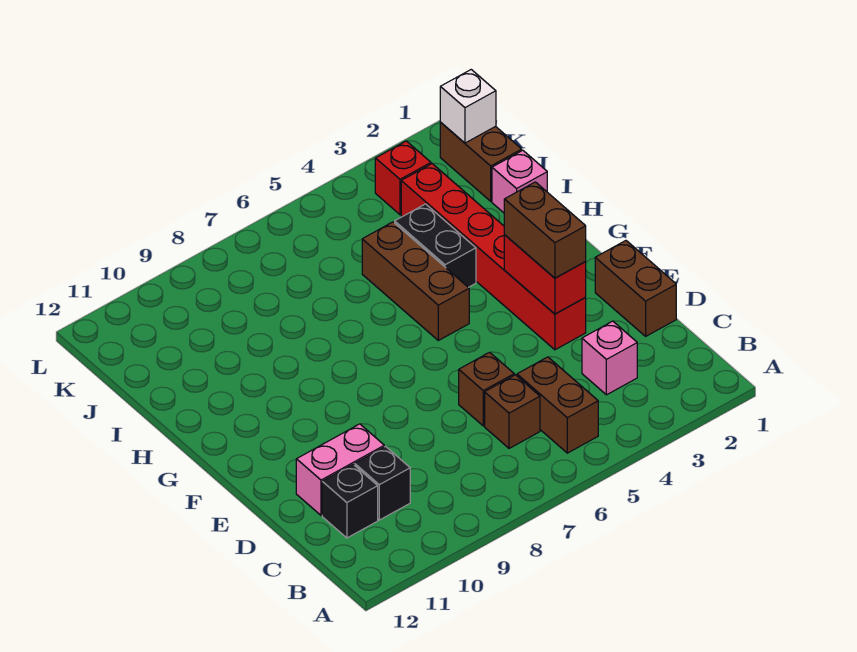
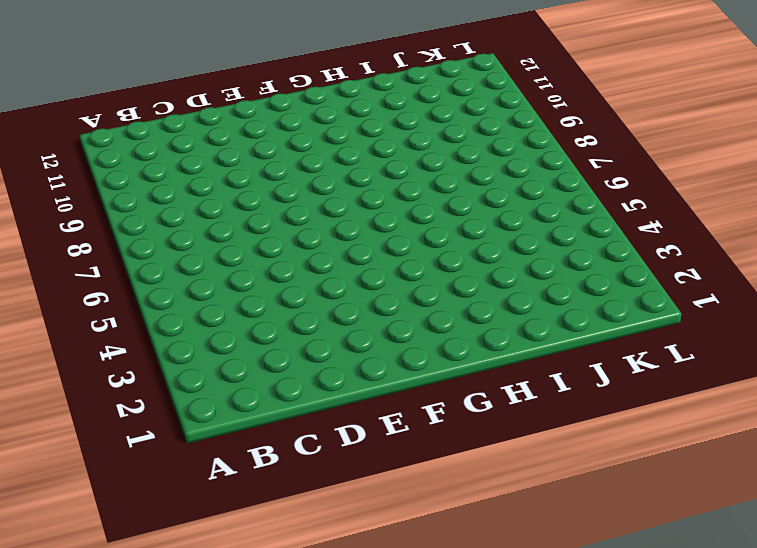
none -> brown brick B5:C5 level 1
none -> pink brick C3 level 1
none -> brown brick C6 level 1

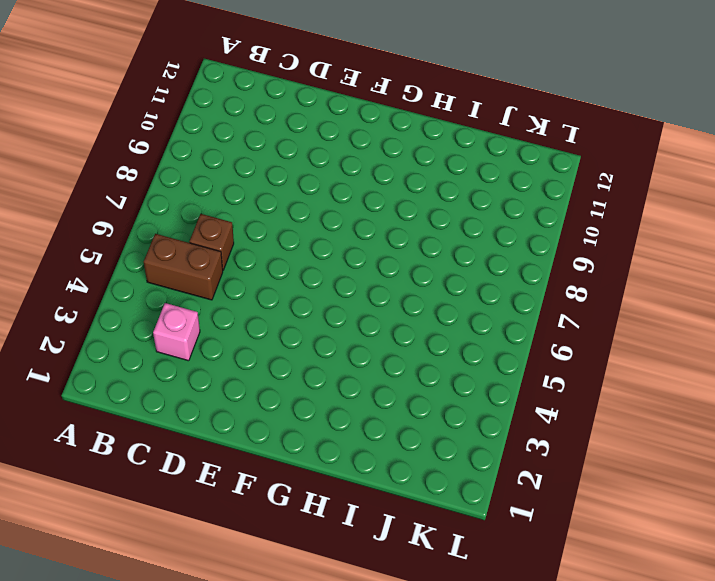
none -> black brick C10 level 1
none -> black brick C11 level 1
none -> brown brick D1:E1 level 1

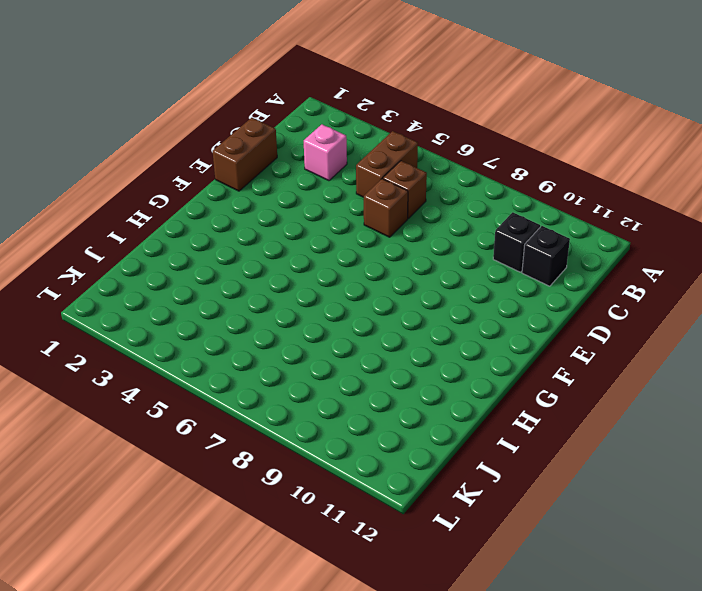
none -> pink brick D10:D11 level 1
none -> red brick E3:J3 level 1
none -> brown brick G5:I5 level 1

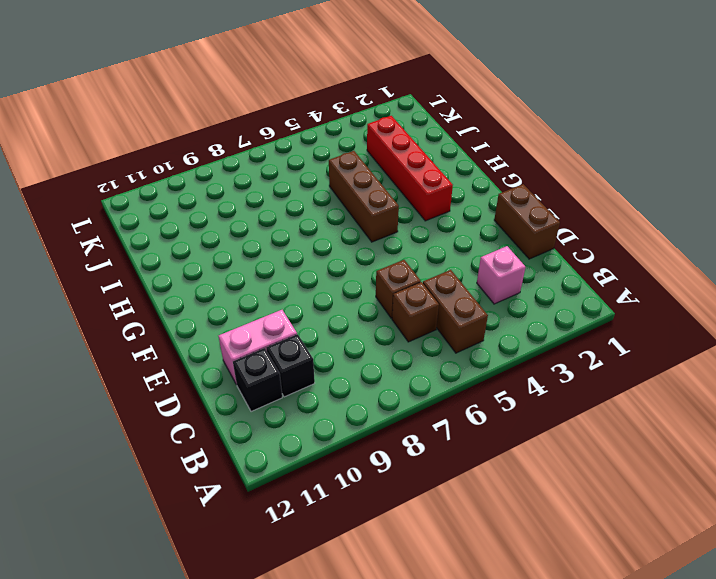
red brick G3:J3 level 1 -> red brick E3:J3 level 1
none -> black brick H4:I4 level 1
none -> pink brick I1 level 1
none -> brown brick J1:K1 level 1

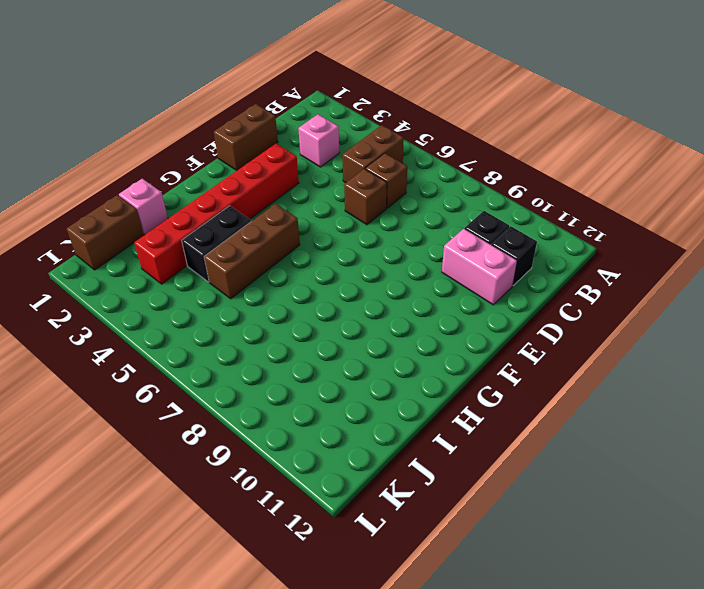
none -> red brick K3 level 1
none -> red brick E3:F3 level 2
none -> white brick K1 level 2

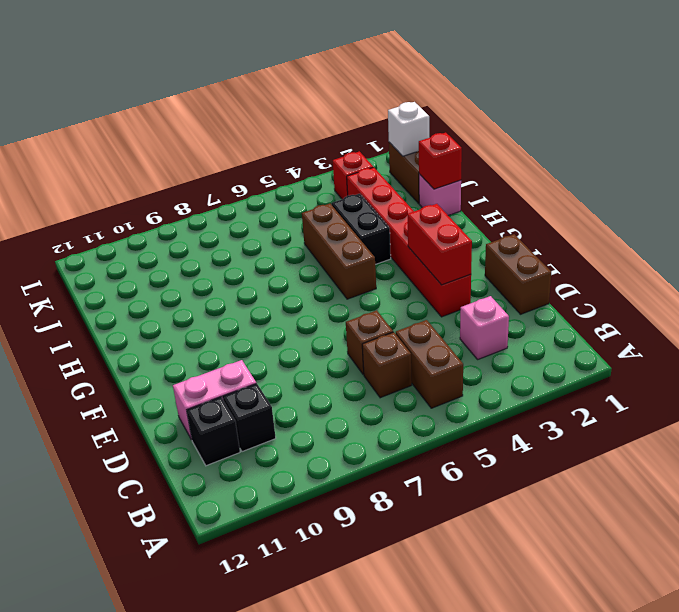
red brick I1 level 2 -> none
none -> brown brick E3:F3 level 3

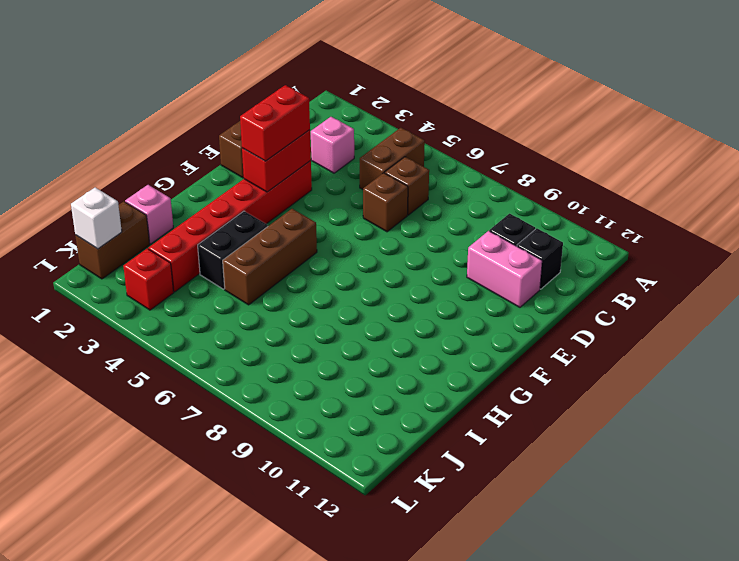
red brick E3:F3 level 3 -> brown brick E3:F3 level 3

